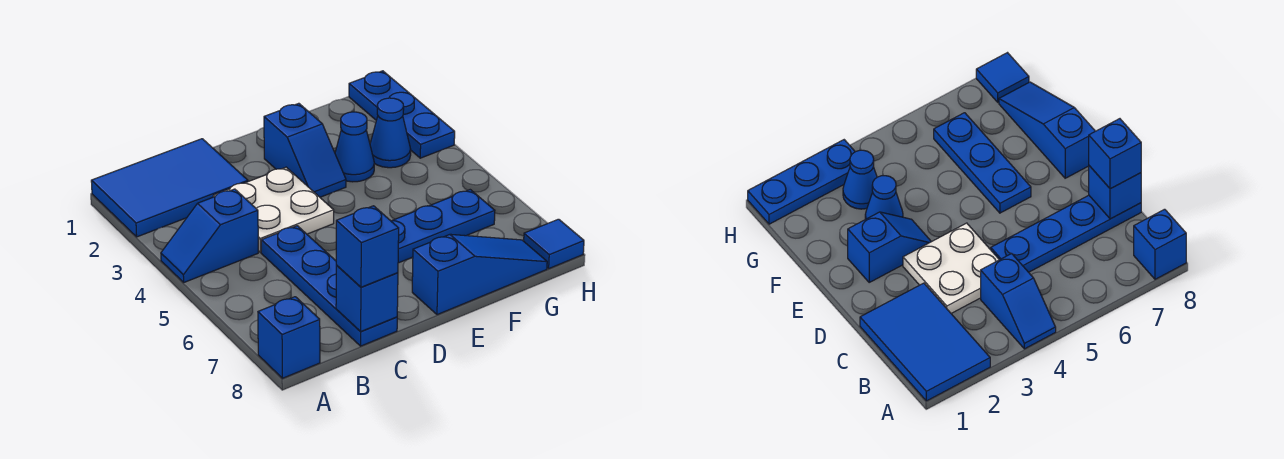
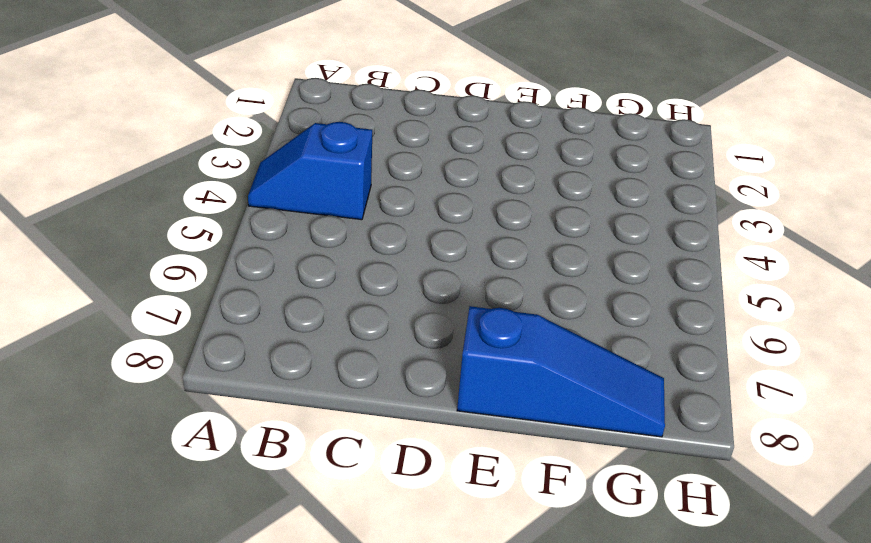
none -> blue tile A1:C2 level 1
none -> blue brick A8 level 1
none -> white plate C3:D4 level 1

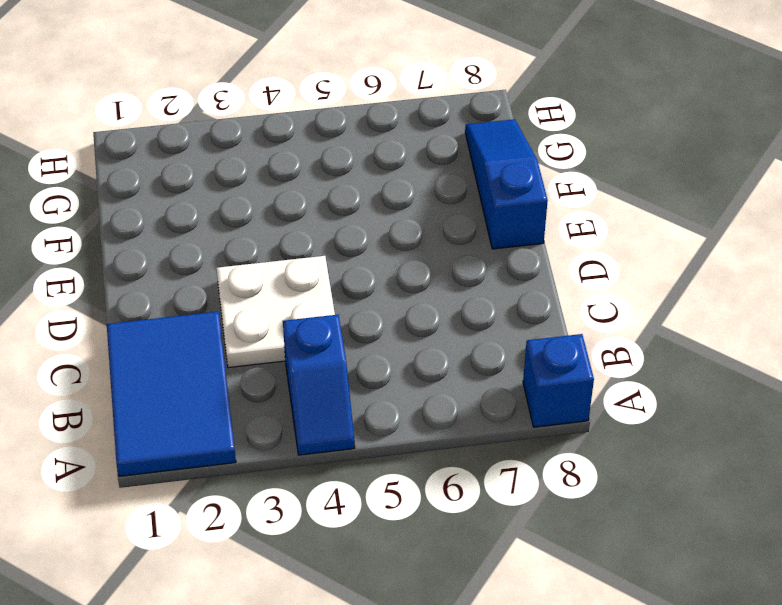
none -> blue plate C5:C8 level 1
none -> blue slope E2:E3 level 1 top 2
none -> blue plate E6:G6 level 1

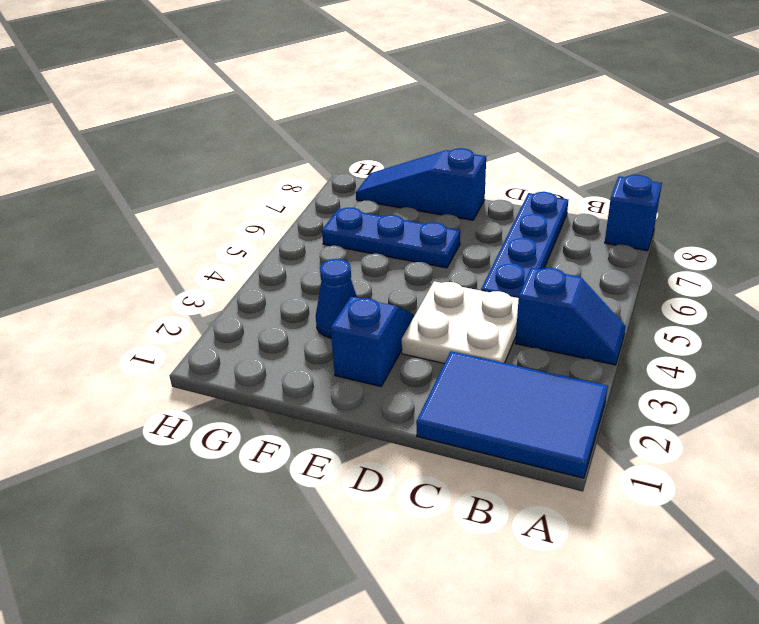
none -> blue cone G3 level 1
none -> blue plate H1:H3 level 1
none -> blue tile H8 level 1

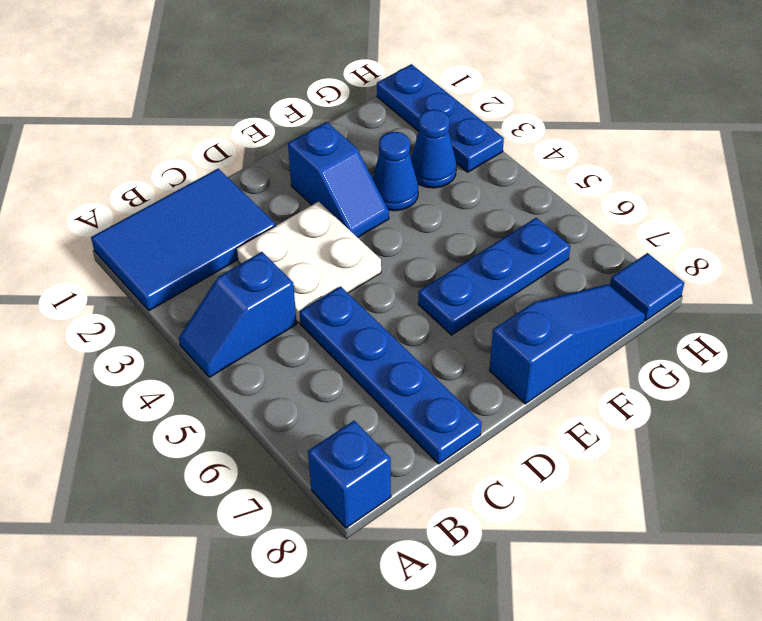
none -> blue brick C8 level 2
none -> blue brick C8 level 3

